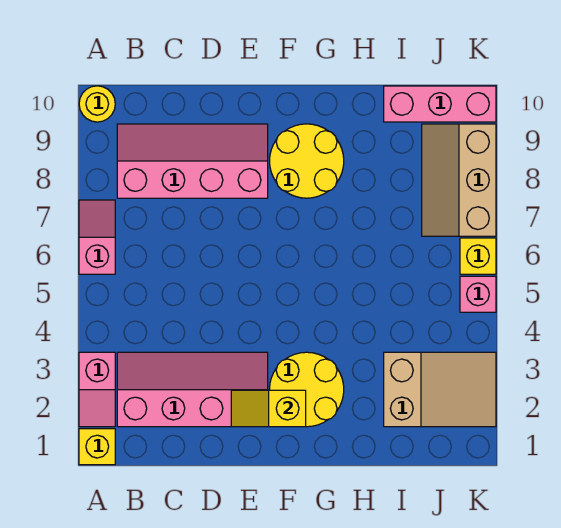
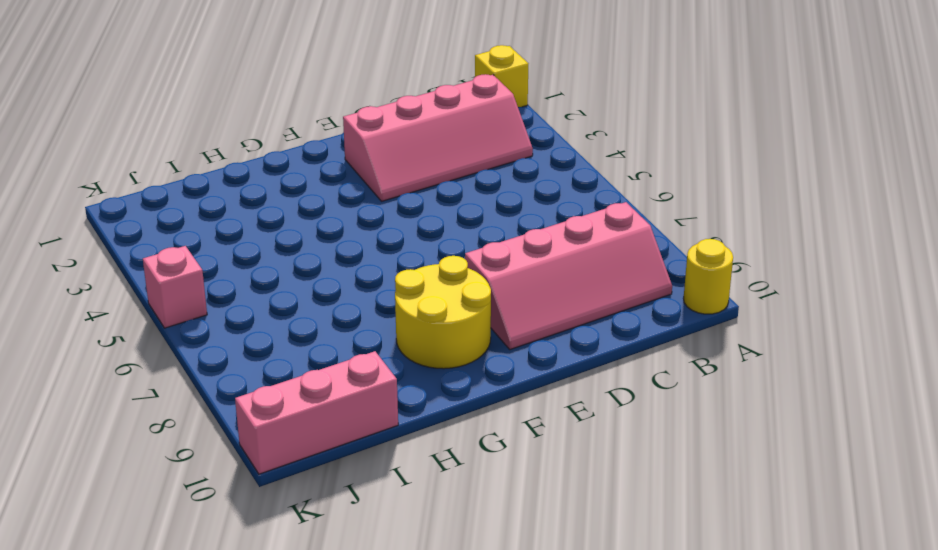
none -> pink slope A2:A3 level 1 top 3
none -> pink slope A6:A7 level 1 top 6
none -> yellow round brick F2:G3 level 1

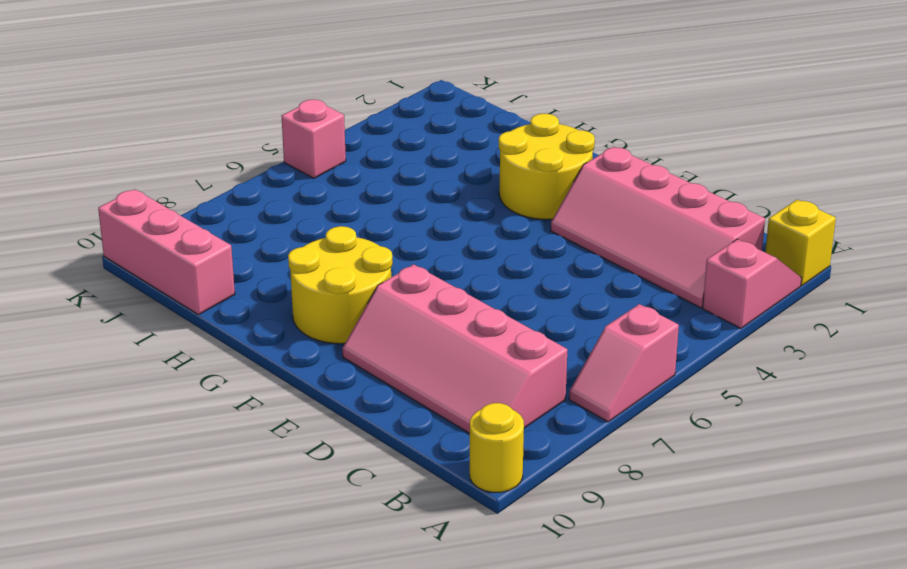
none -> tan slope I2:K3 level 1 top I
none -> tan slope J7:K9 level 1 top K
none -> yellow brick K6 level 1

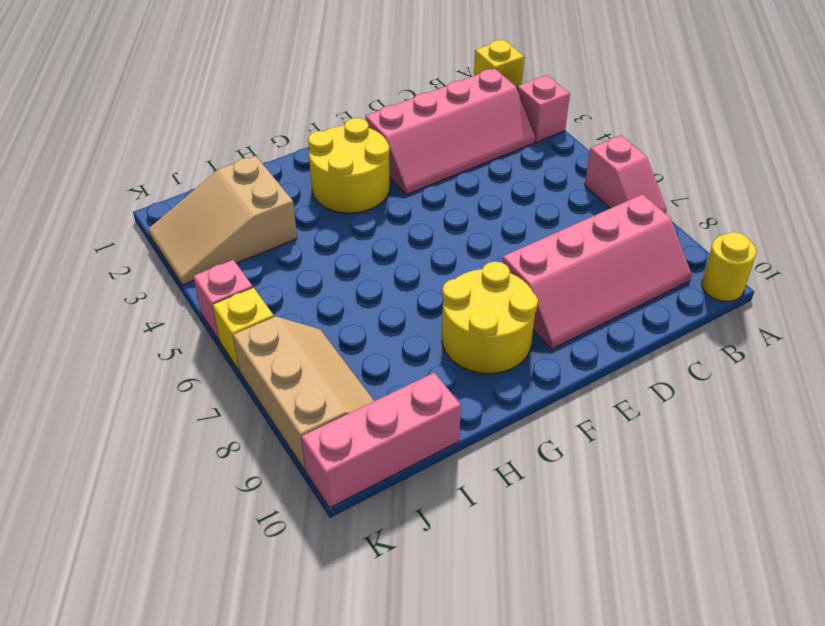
none -> yellow slope E2:F2 level 2 top F

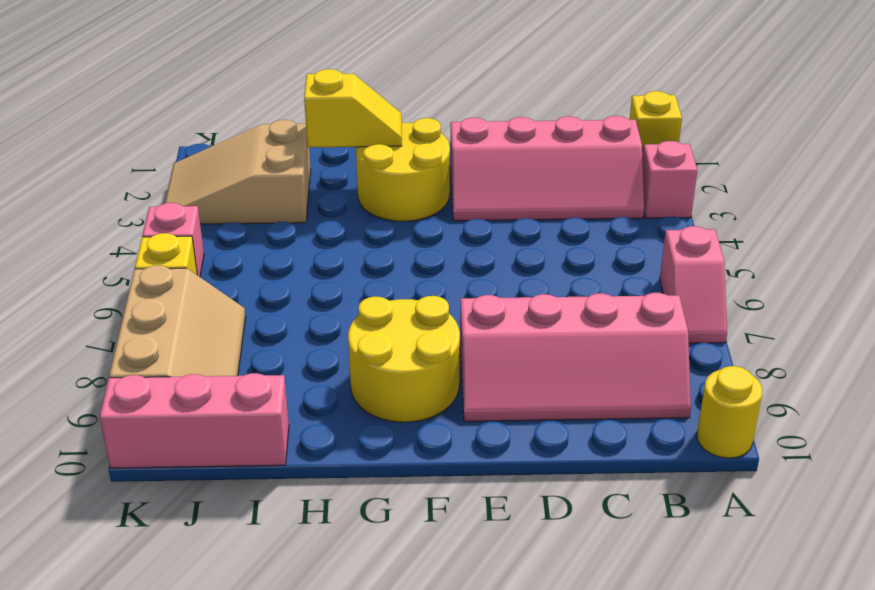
yellow slope G2:H2 level 2 top H -> yellow slope E2:F2 level 2 top F

